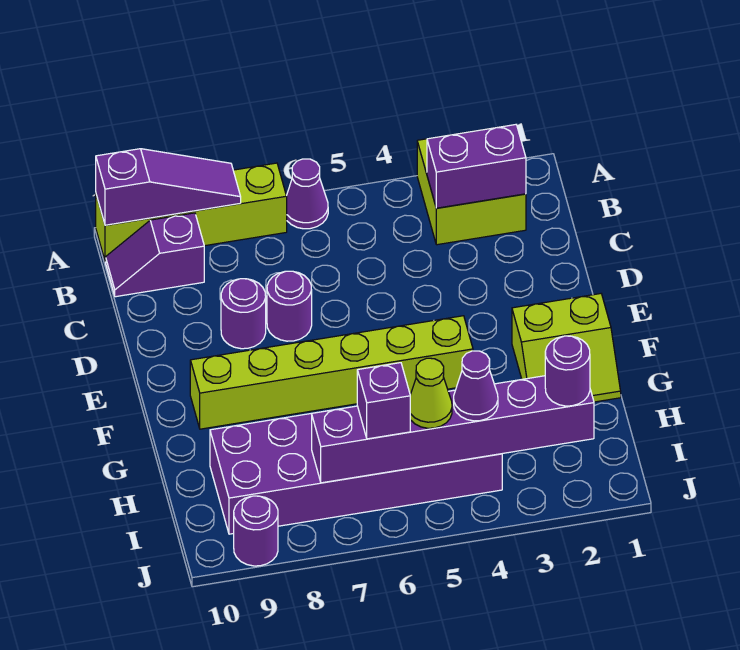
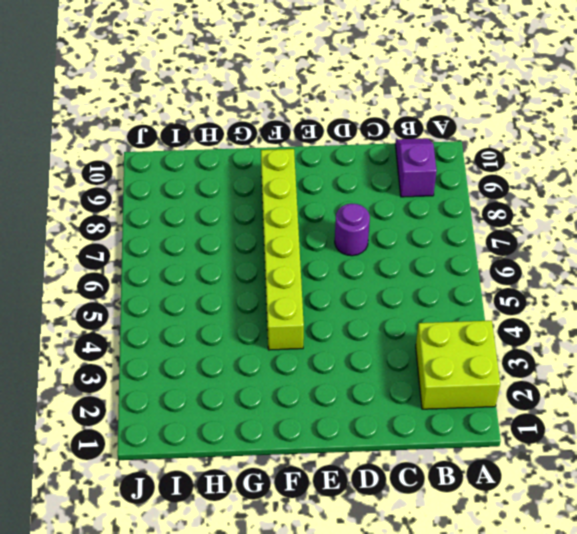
none -> purple cone A6 level 1
none -> lime brick A7:A10 level 1
none -> purple round brick D8 level 1

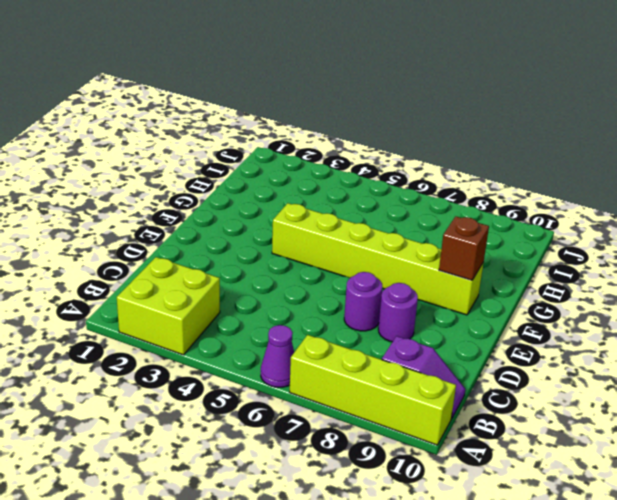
brown brick F9 level 2 -> none
none -> lime slope F1:G2 level 1 top F
none -> purple brick H4:I9 level 1
none -> purple round brick J9 level 1

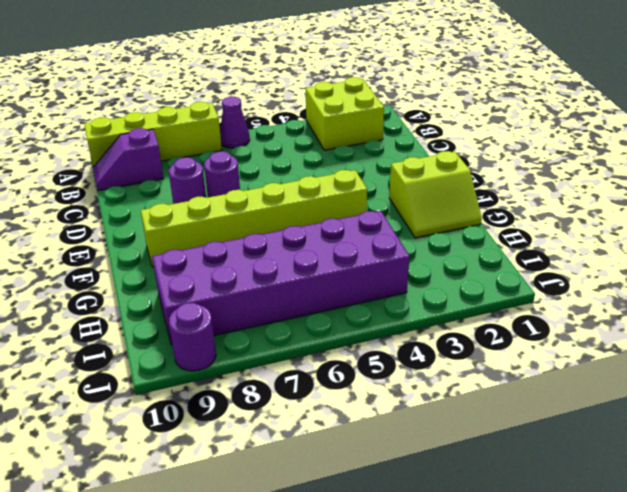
none -> purple slope A8:A10 level 2 top 10
none -> purple brick B2:B3 level 2
none -> purple brick I2:I7 level 2

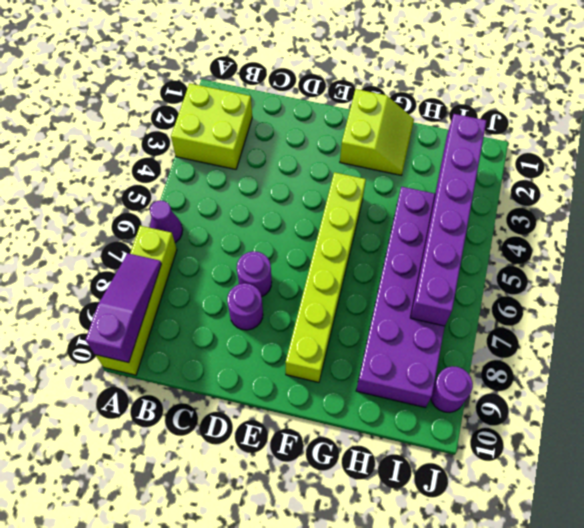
none -> purple slope B9:B10 level 1 top 9
none -> purple brick B2:B3 level 2
none -> purple round brick I2 level 3

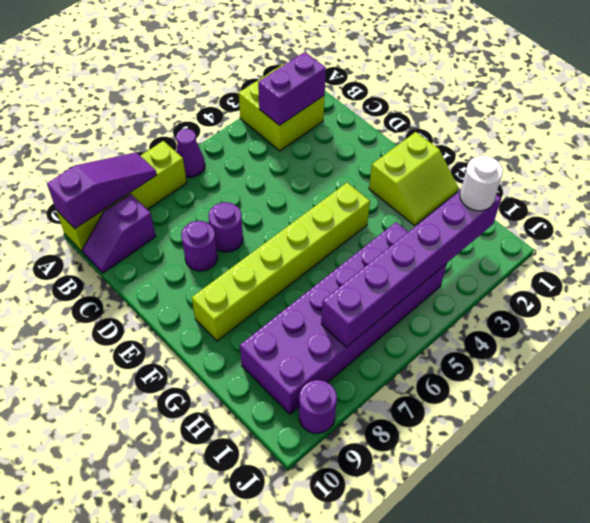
white round brick I2 level 3 -> purple round brick I2 level 3
none -> purple cone I4 level 3
none -> lime cone I5 level 3
none -> purple brick I6 level 3

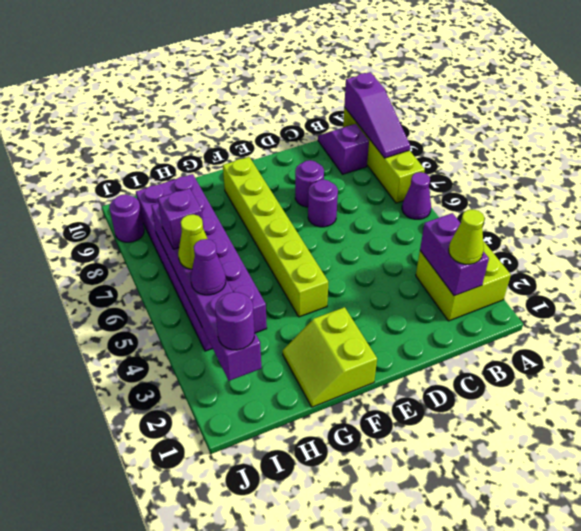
lime cone B2 level 3 -> none

